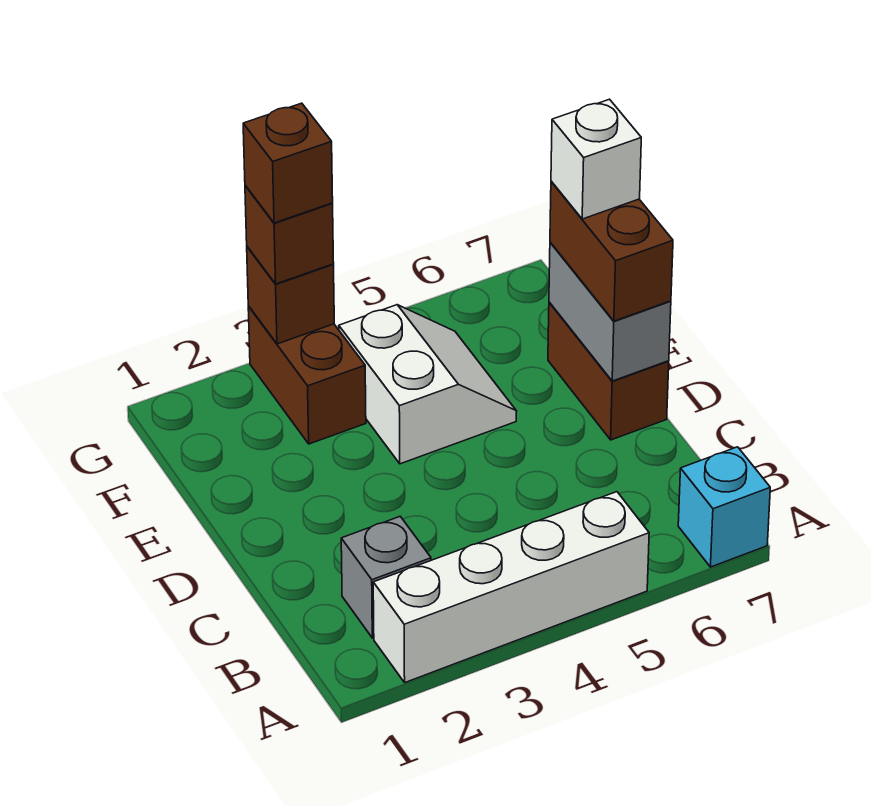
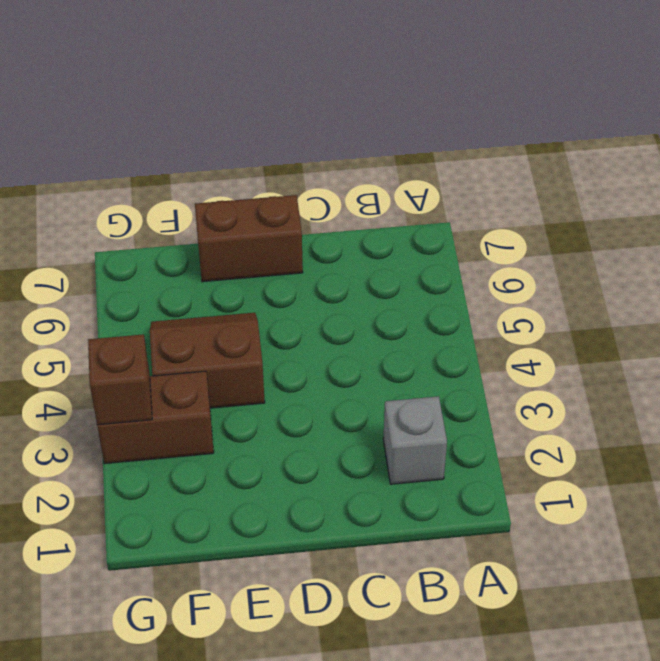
brown slope E4:F5 level 1 top 4 -> white slope E4:F5 level 1 top 4
none -> white brick A2:A5 level 1
none -> cyan brick A7 level 1
none -> grey brick D7:E7 level 2

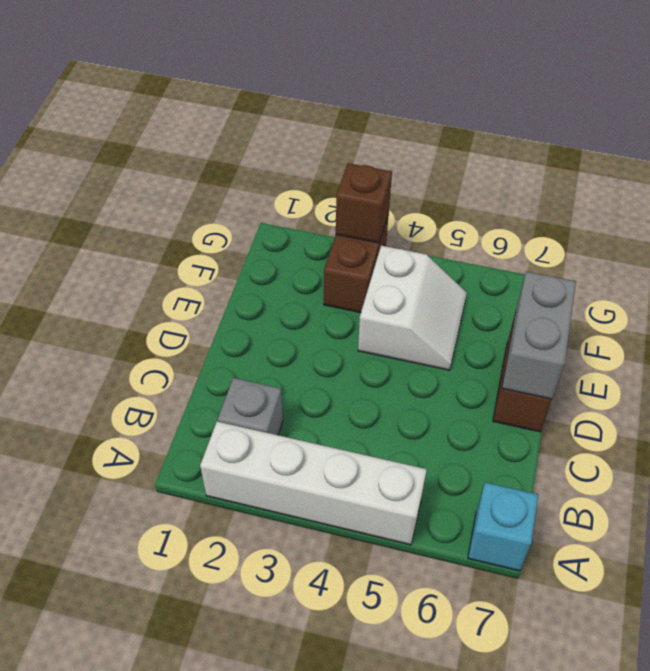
none -> brown brick D7:E7 level 3
none -> brown brick G3 level 3
none -> white brick E7 level 4

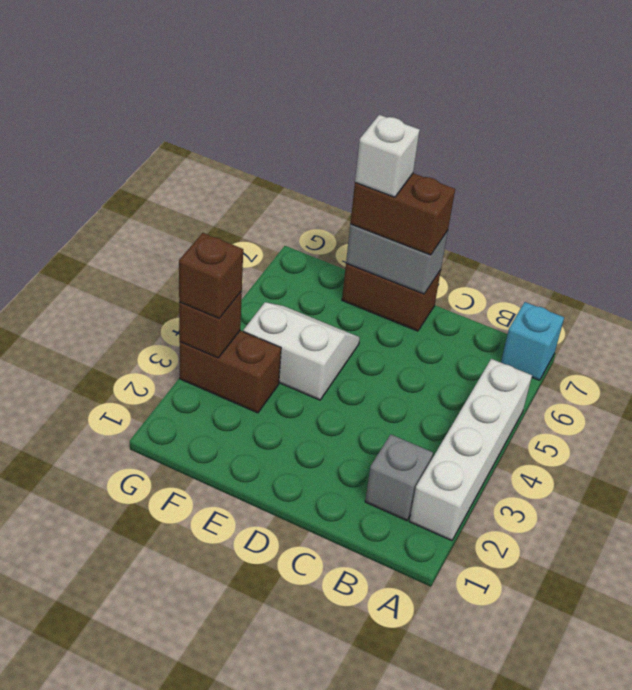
none -> brown brick G3 level 4

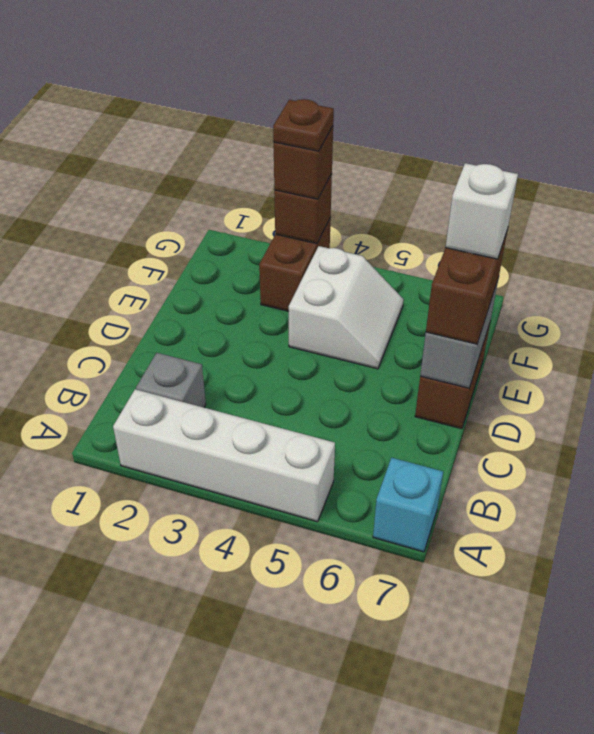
brown plate G3 level 4 -> brown brick G3 level 4

